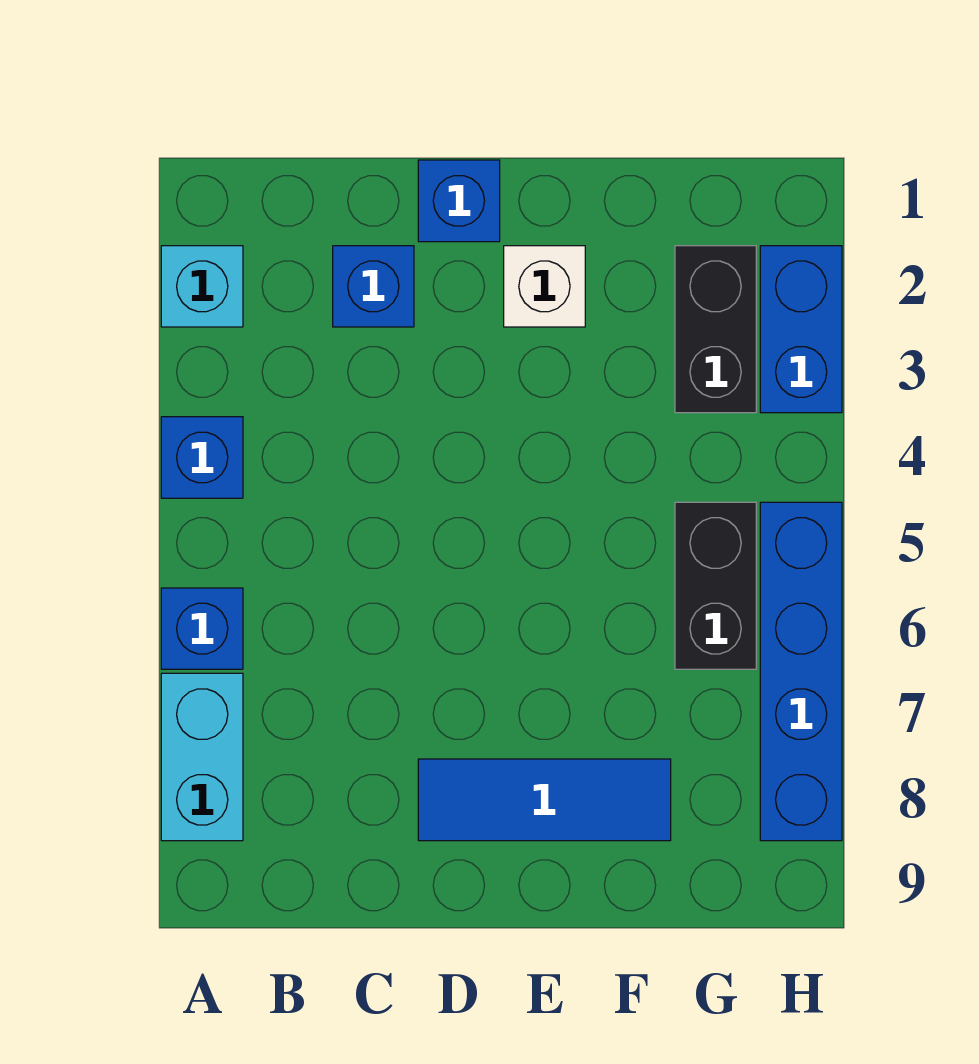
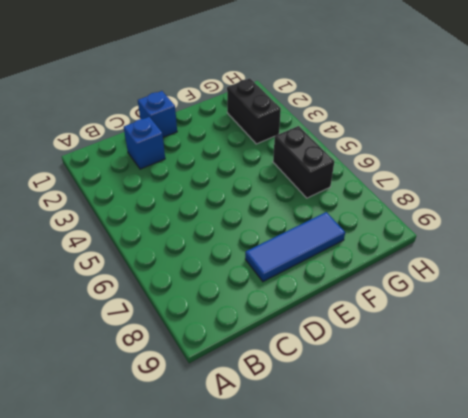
none -> cyan brick A2 level 1
none -> blue brick A4 level 1
none -> blue brick A6 level 1

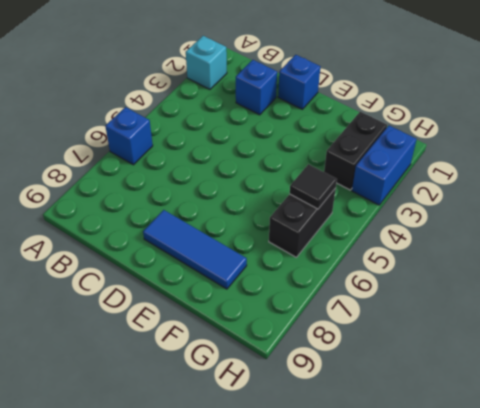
black tile G5 level 2 -> none
none -> blue brick A4 level 1
none -> cyan brick A7:A8 level 1
none -> white brick E2 level 1

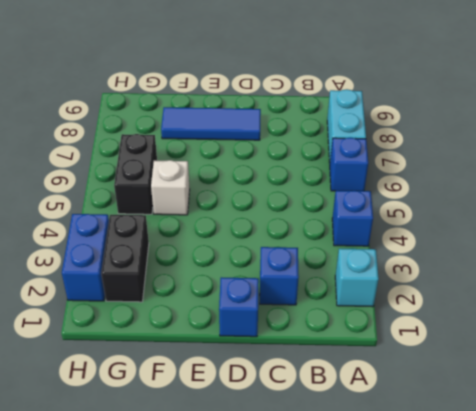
white brick F5 level 1 -> white brick E2 level 1
none -> blue brick H5:H8 level 1

